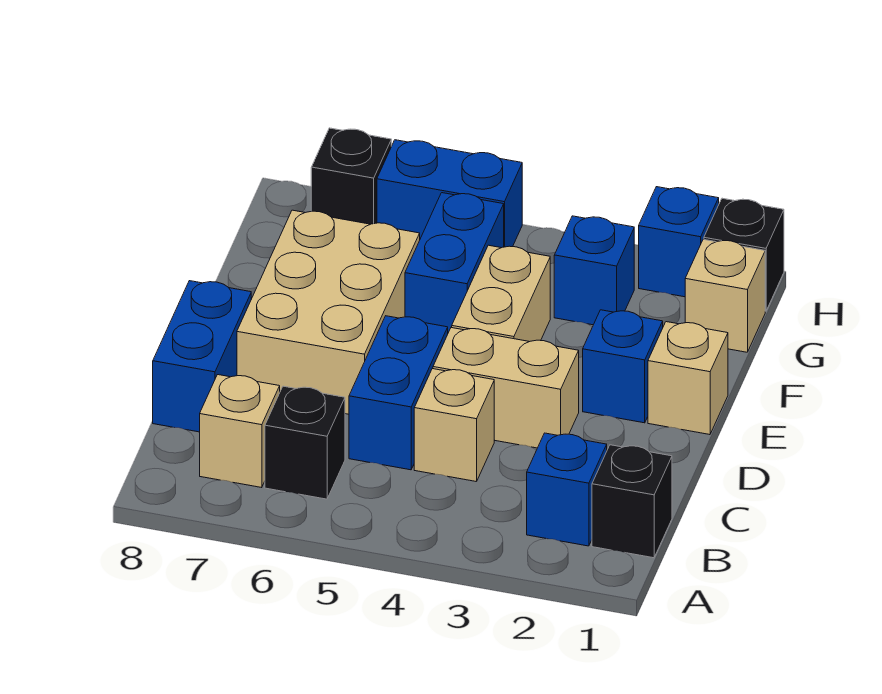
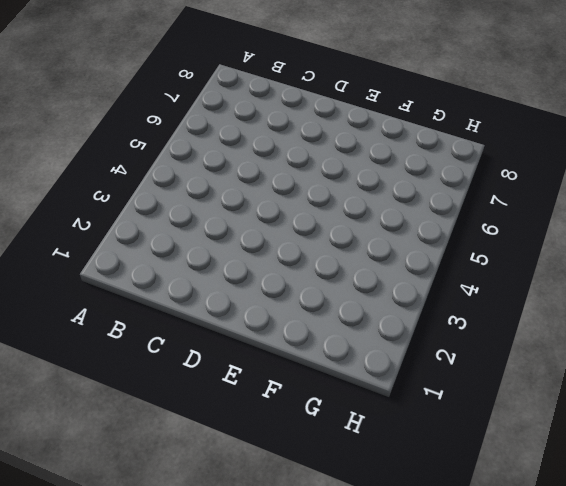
none -> black brick B1 level 1
none -> blue brick B2 level 1
none -> black brick B6 level 1

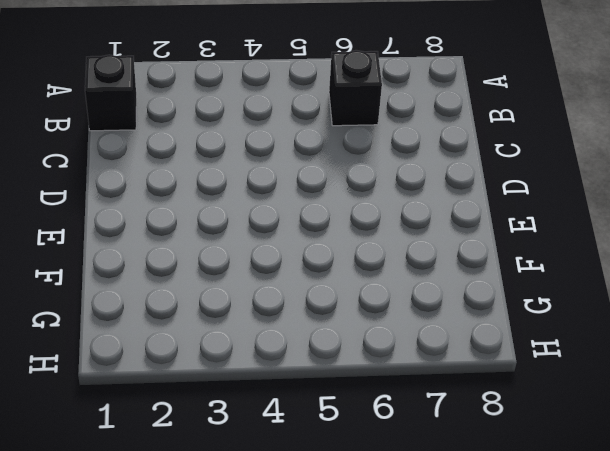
none -> blue brick B2 level 1
none -> tan brick B7 level 1
none -> tan brick C4 level 1

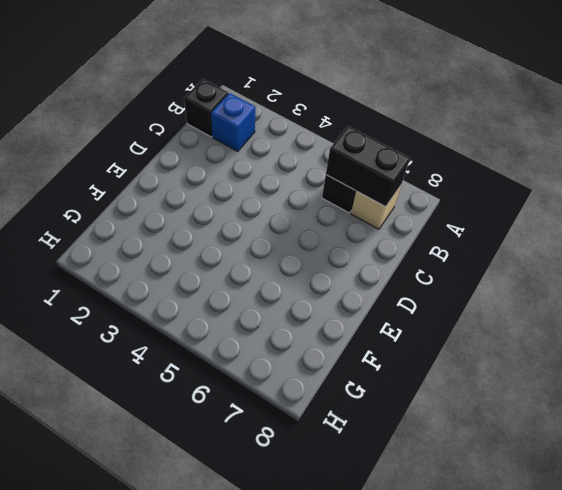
black brick B6:B7 level 2 -> none
none -> tan brick C4 level 1
none -> blue brick C5:D5 level 1
none -> blue brick C8:D8 level 1

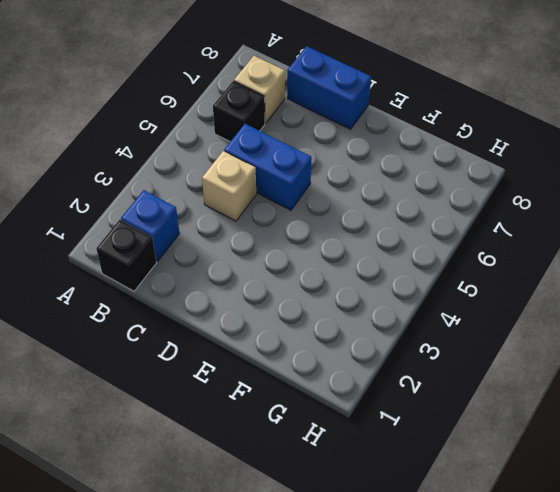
none -> tan brick D3:D4 level 1
none -> tan brick D6:F7 level 1
none -> tan brick E1 level 1

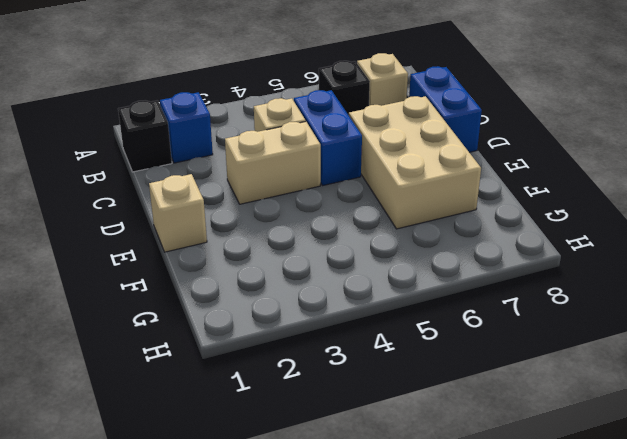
none -> blue brick E2 level 1
none -> tan brick E4:F4 level 1
none -> blue brick F5:G5 level 1

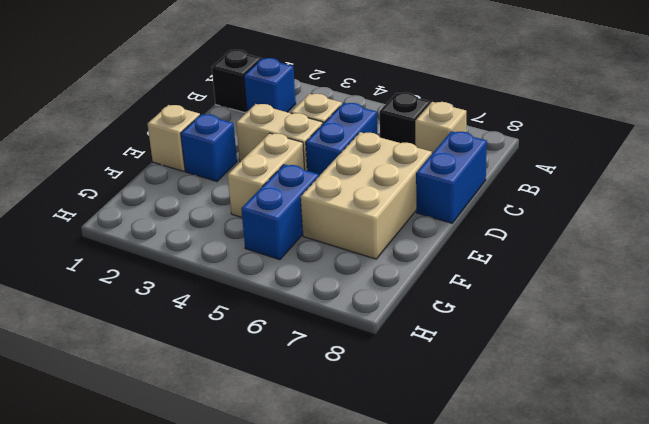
none -> tan brick G1 level 1
none -> blue brick G3 level 1
none -> black brick H1 level 1

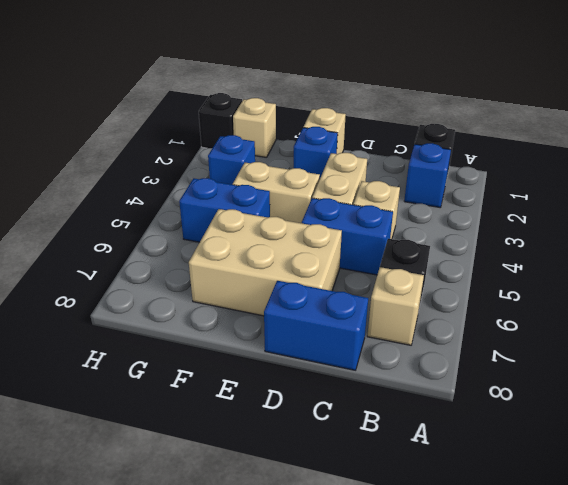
none -> blue brick H2 level 1
none -> blue brick H5:H6 level 1
none -> black brick H7 level 1

